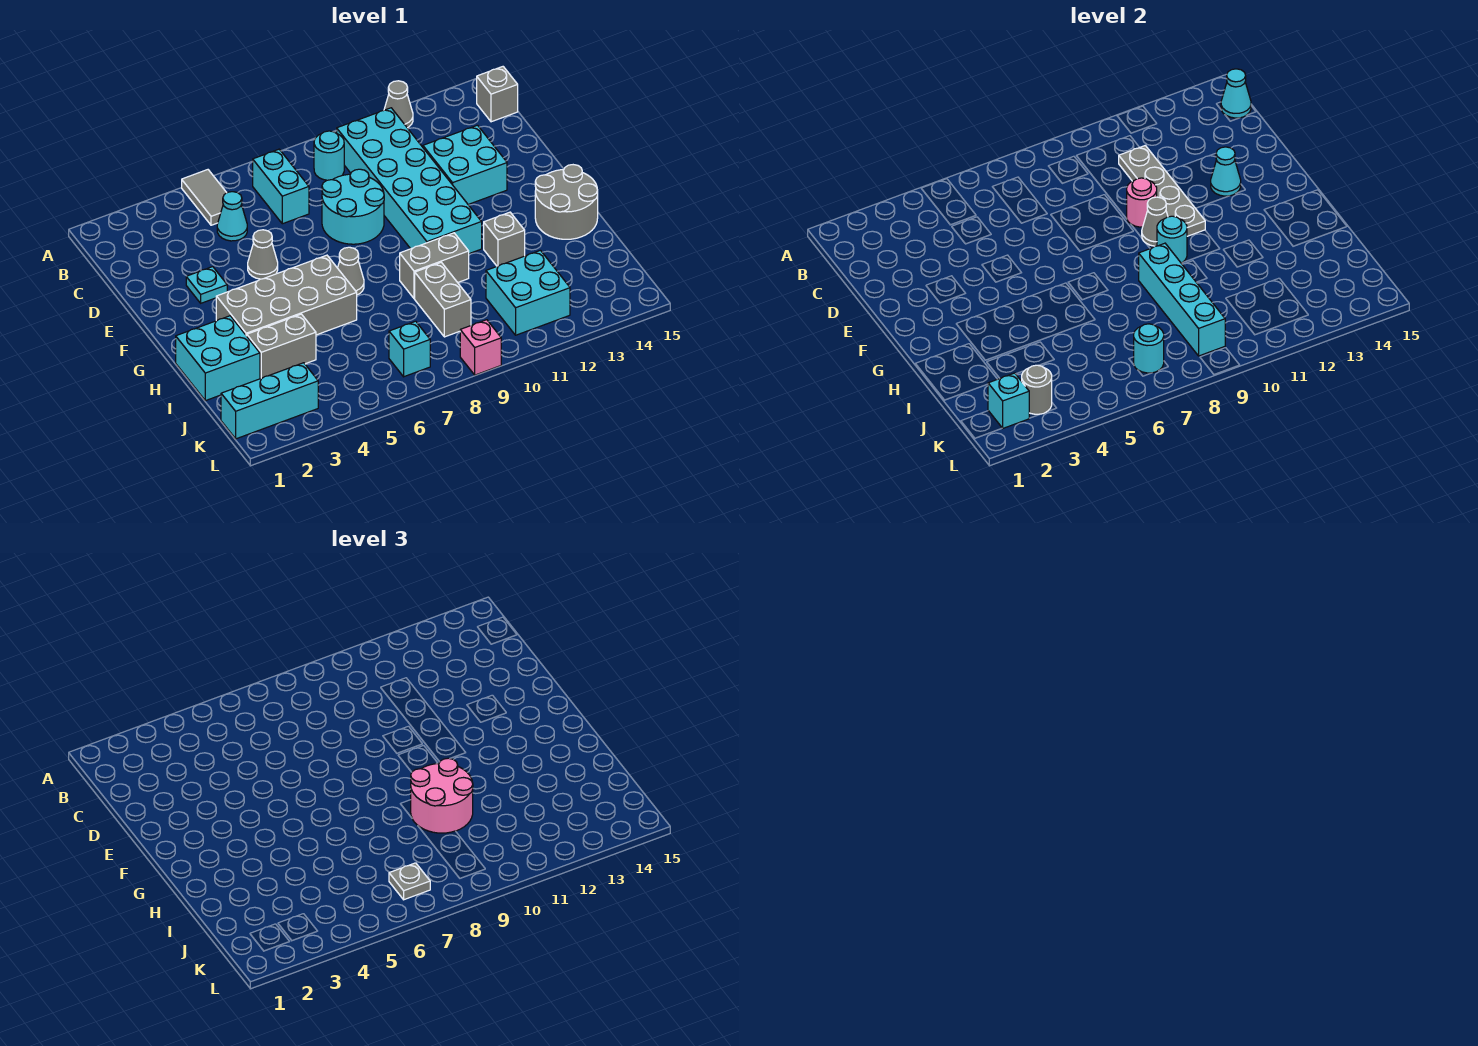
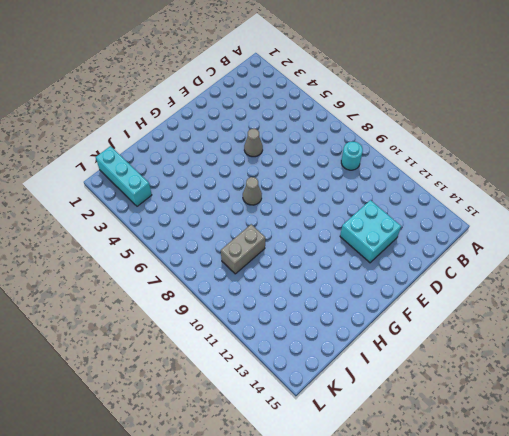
none -> grey tile A5:B5 level 1
none -> grey cone A12 level 1
none -> cyan brick B7:C7 level 1
none -> cyan brick B10:G11 level 1

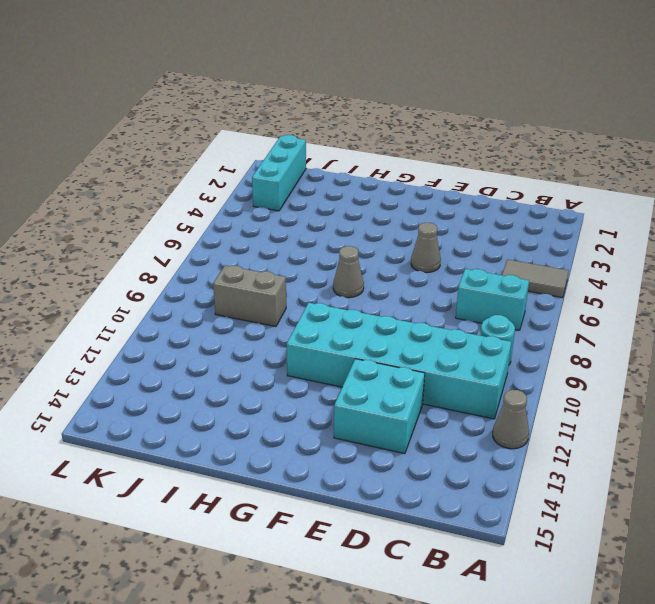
none -> grey brick B15 level 1
none -> cyan cone C5 level 1
none -> cyan round brick D8:E9 level 1
none -> cyan plate E3 level 1

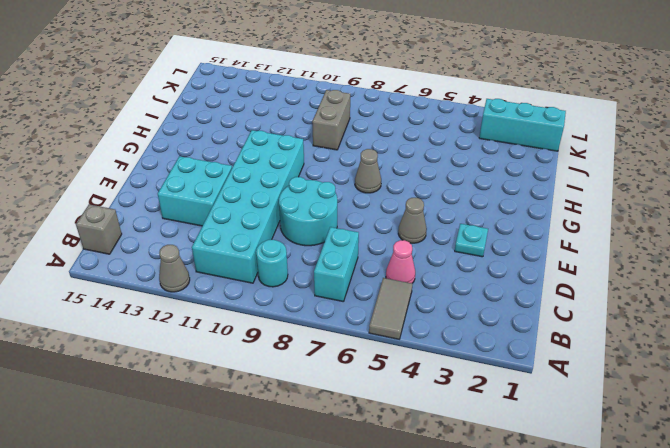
pink cone C5 level 1 -> cyan cone C5 level 1
none -> grey brick G3:H6 level 1
none -> grey round brick G14:H15 level 1
none -> cyan brick H1:I2 level 1
none -> grey brick H9:H10 level 1

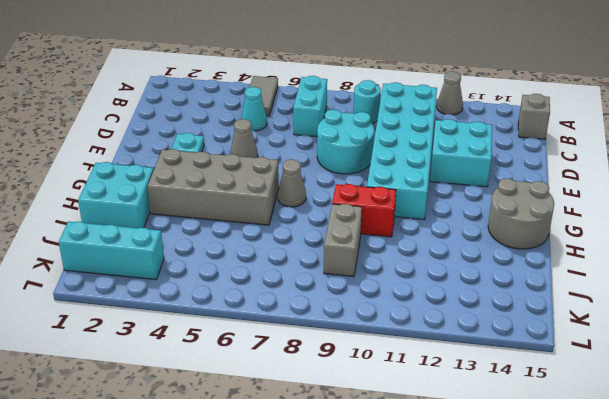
red brick H9:H10 level 1 -> grey brick H9:H10 level 1
none -> grey brick H12 level 1
none -> grey brick I3:I4 level 1
none -> cyan brick J11:K12 level 1
none -> cyan brick K7 level 1

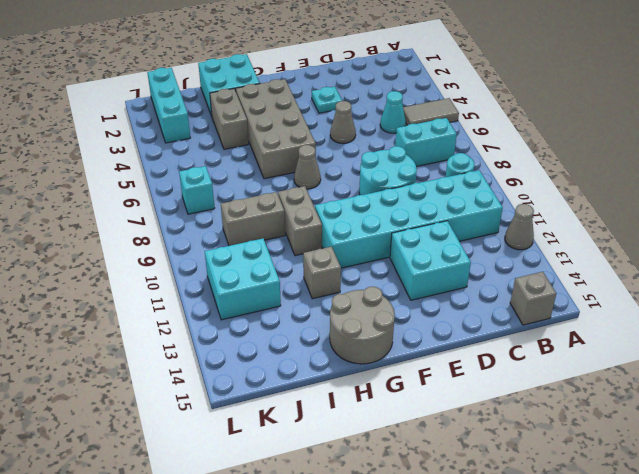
none -> pink brick L9 level 1
none -> cyan cone B15 level 2
none -> grey plate C11:F11 level 2
none -> pink round brick E10 level 2

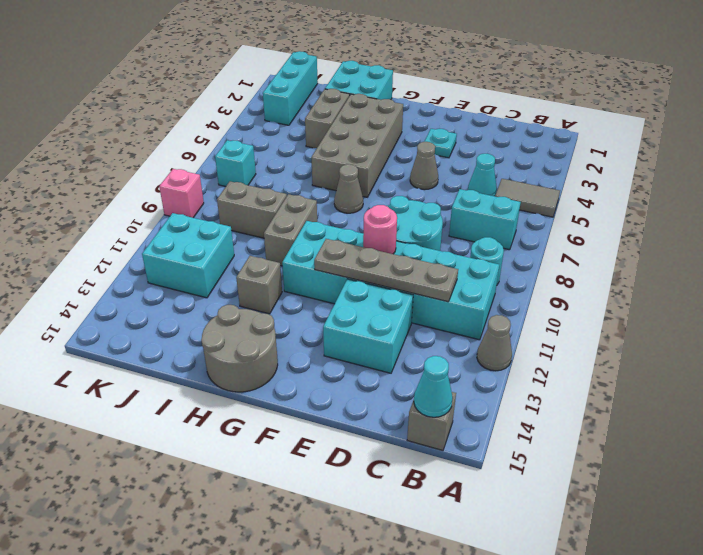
none -> cyan cone E13 level 2
none -> grey cone F10 level 2
none -> cyan round brick G10 level 2
none -> cyan brick H9:K9 level 2

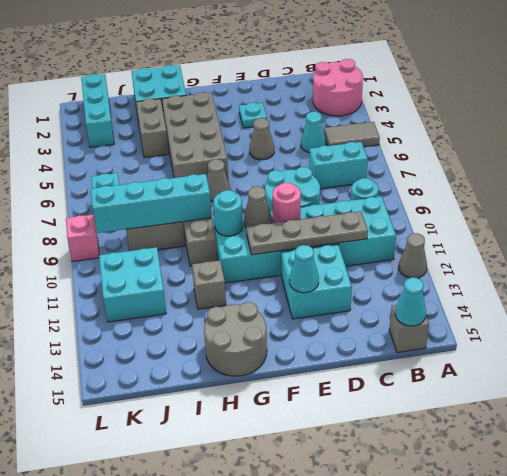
pink round brick A2:B3 level 1 -> pink round brick H9:I10 level 3
none -> cyan brick K2 level 2
none -> grey round brick K3 level 2
none -> cyan round brick K7 level 2
none -> grey plate K7 level 3

